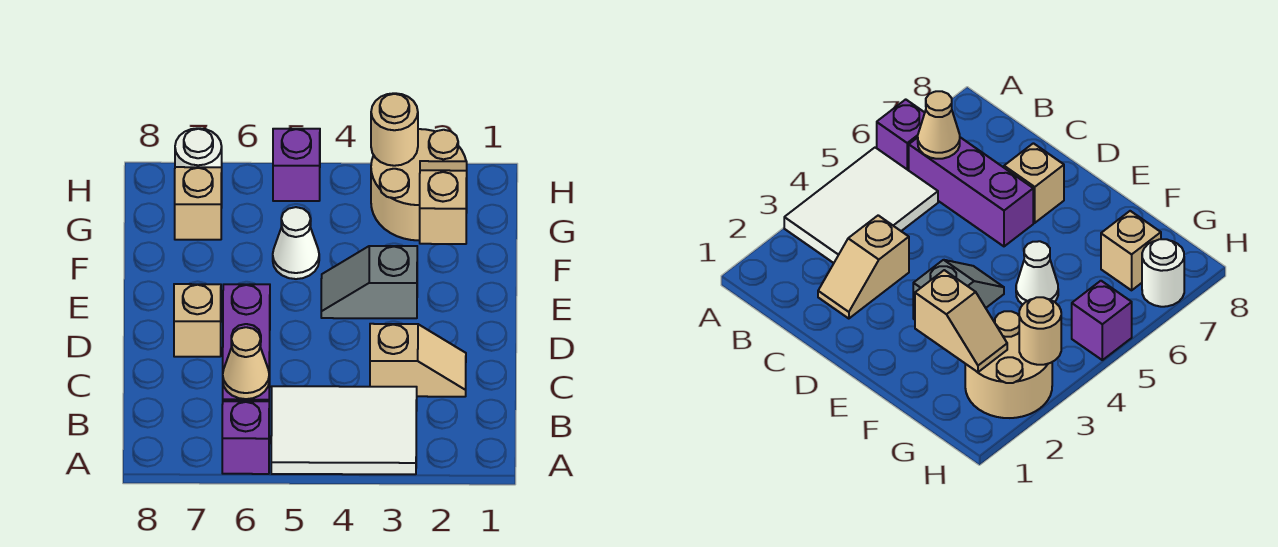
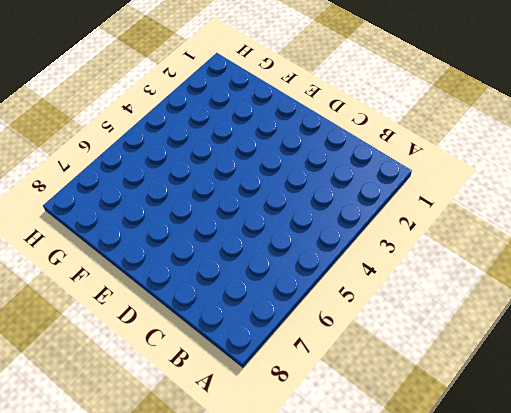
none -> white tile A3:B5 level 1
none -> purple brick A6 level 1
none -> purple brick B6:D6 level 1

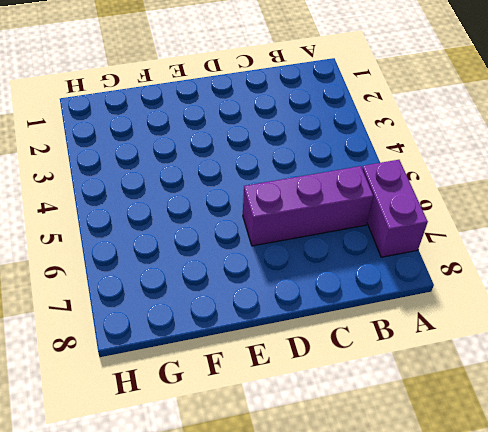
purple brick A6:A7 level 1 -> purple brick A6 level 1
none -> white tile A3:B5 level 1
none -> tan slope C2:C3 level 1 top 3
none -> tan brick D7 level 1

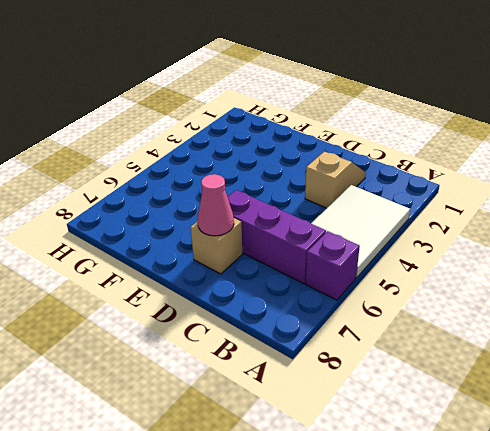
pink cone D7 level 2 -> none
none -> grey slope E3:E4 level 1 top 3
none -> white cone F5 level 1
none -> tan round brick G2:H3 level 1

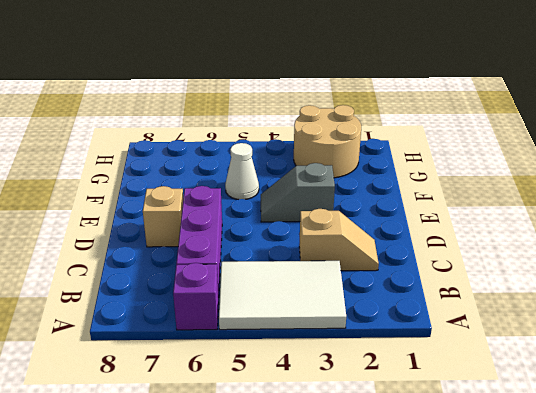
none -> tan brick G7 level 1
none -> purple brick H5 level 1
none -> white round brick H7 level 1

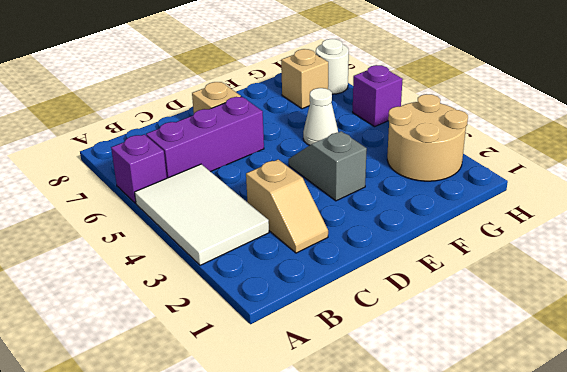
none -> tan cone B6 level 2
none -> tan slope F2:G2 level 2 top F
none -> tan round brick H3 level 2

